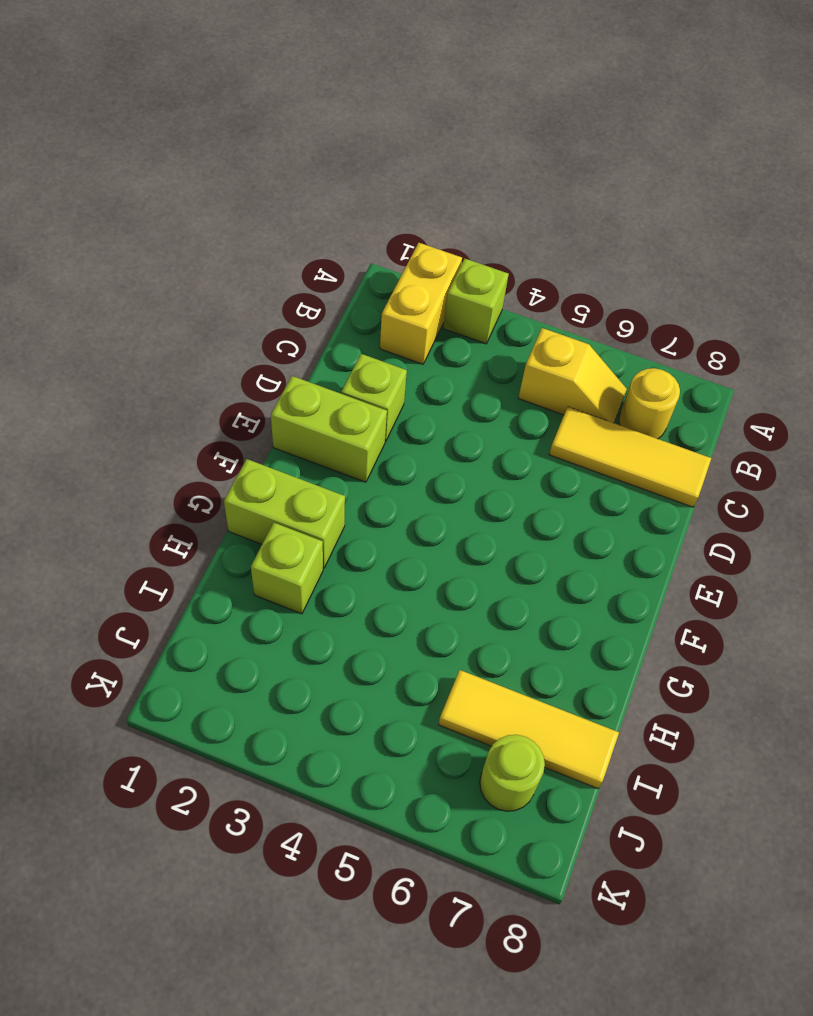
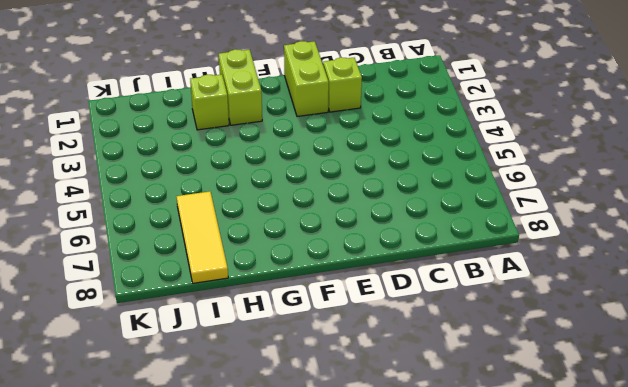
none -> yellow brick A2:B2 level 1
none -> lime brick A3 level 1

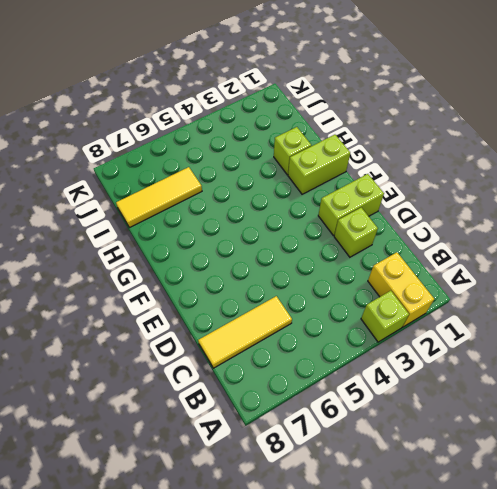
none -> yellow slope B5:B6 level 1 top 5
none -> yellow round brick B7 level 1

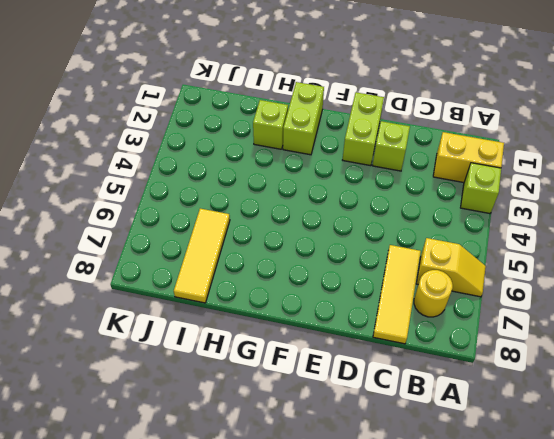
yellow slope A6:B6 level 1 top B -> yellow slope B5:B6 level 1 top 5
none -> lime round brick J7 level 1

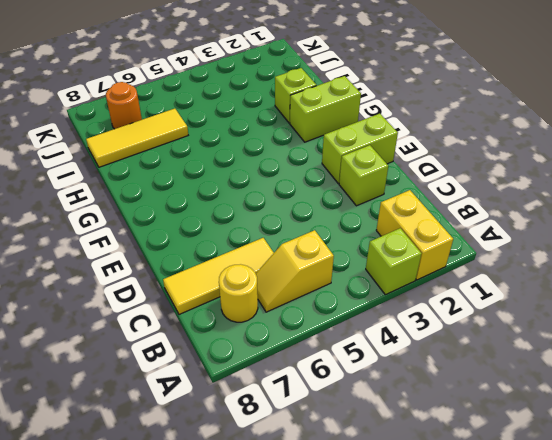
orange round brick J7 level 1 -> lime round brick J7 level 1

